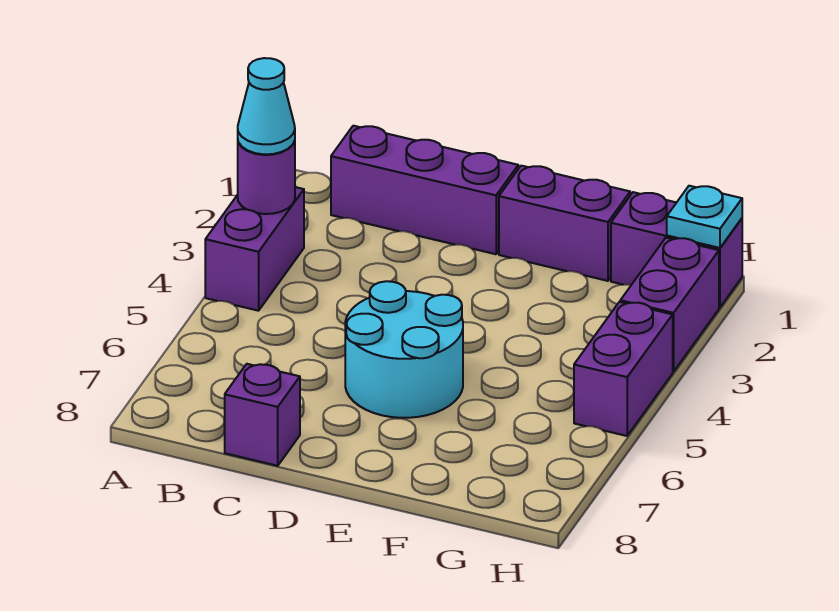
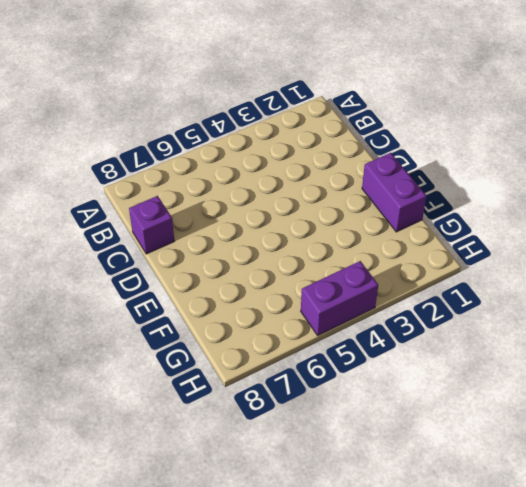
none -> purple brick A3:A4 level 1
none -> purple brick B1:D1 level 1

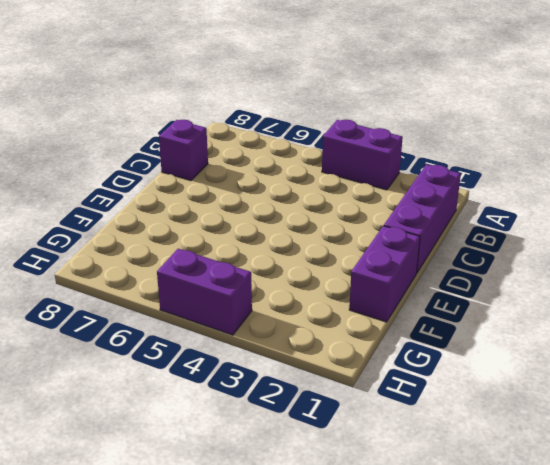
none -> cyan round brick D5:E6 level 1
none -> purple brick G1:H1 level 1

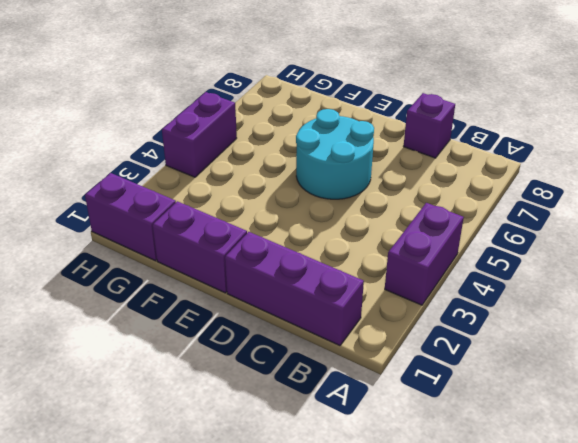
none -> purple brick H2:H3 level 1
none -> purple round brick A3 level 2

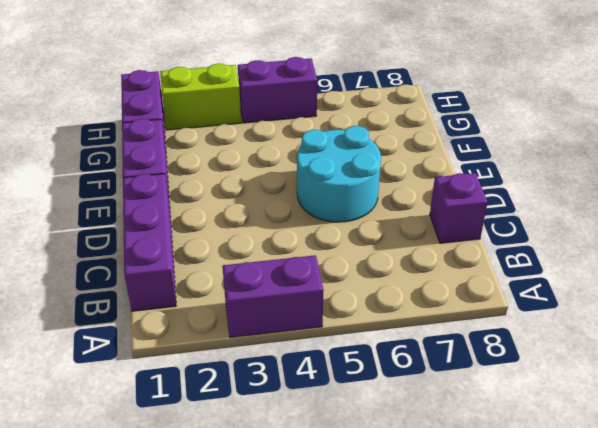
lime brick H2:H3 level 1 -> purple brick H2:H3 level 1
none -> purple round brick A3 level 2
none -> cyan plate H1 level 2

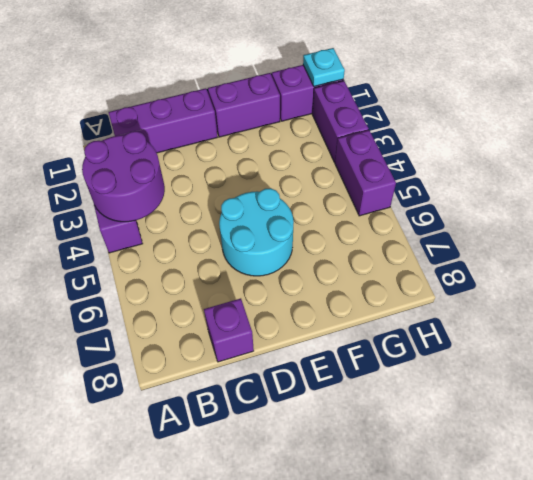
purple round brick A3:B4 level 2 -> purple round brick A3 level 2
none -> cyan cone A3 level 3

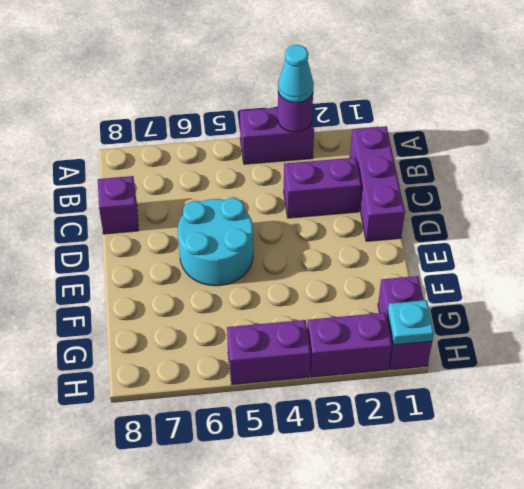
purple brick C2:C3 level 1 -> purple brick E1:F1 level 1

